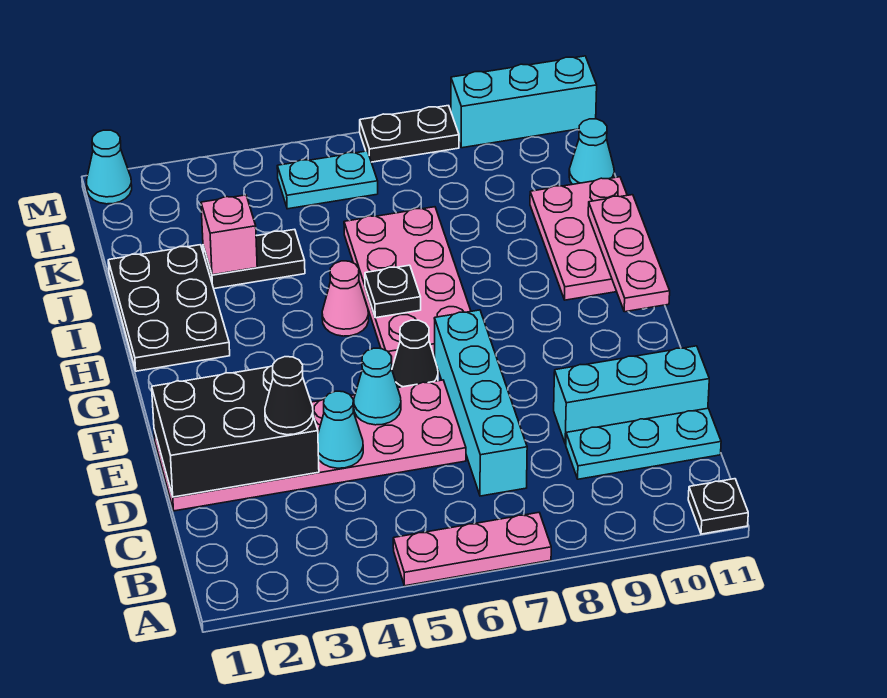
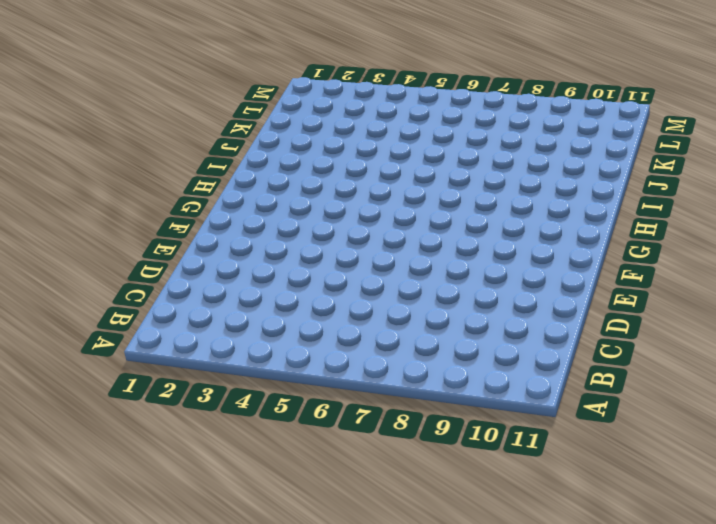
none -> pink plate A5:A7 level 1
none -> black plate A11 level 1
none -> cyan brick C7:F7 level 1

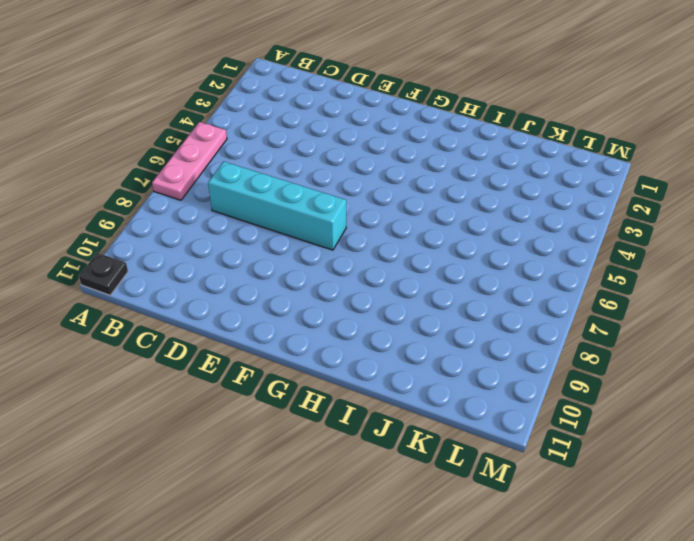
none -> cyan plate C9:C11 level 1
none -> pink plate D1:E6 level 1
none -> cyan brick D9:D11 level 1

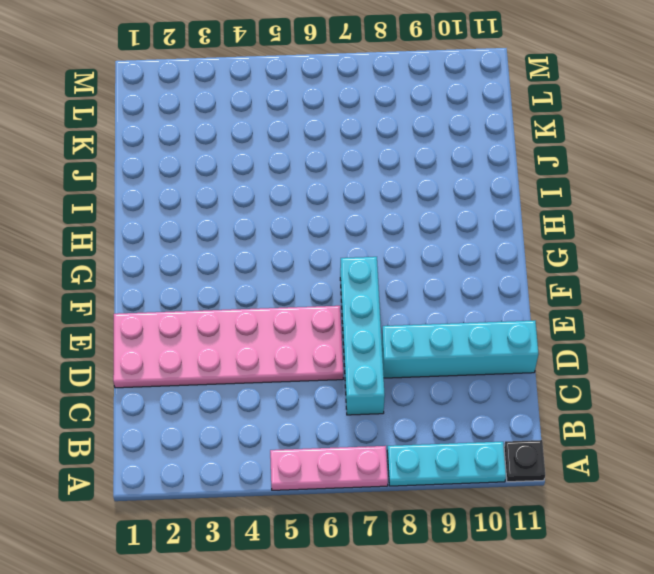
cyan plate A8:A10 level 1 -> cyan plate C9:C11 level 1
cyan brick D8:D11 level 1 -> cyan brick D9:D11 level 1
none -> black cone F6 level 1
none -> pink plate G6:J7 level 1
none -> black plate H1:J2 level 1

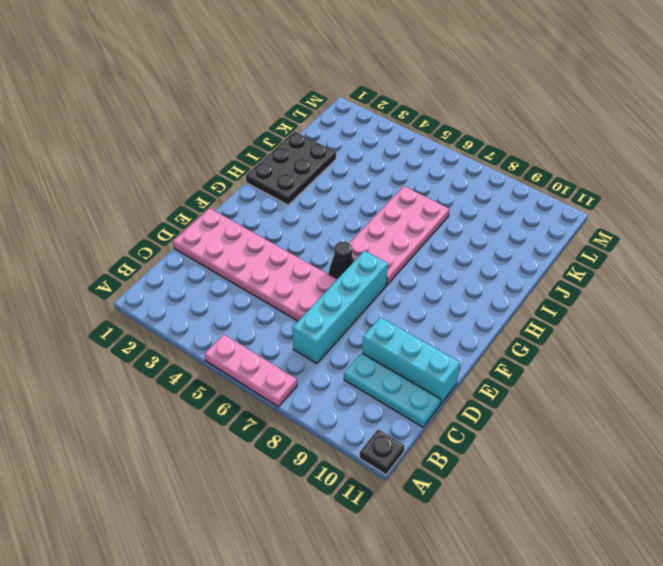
none -> pink cone H5 level 1
none -> pink plate H10:J11 level 1
none -> black plate J3:J4 level 1

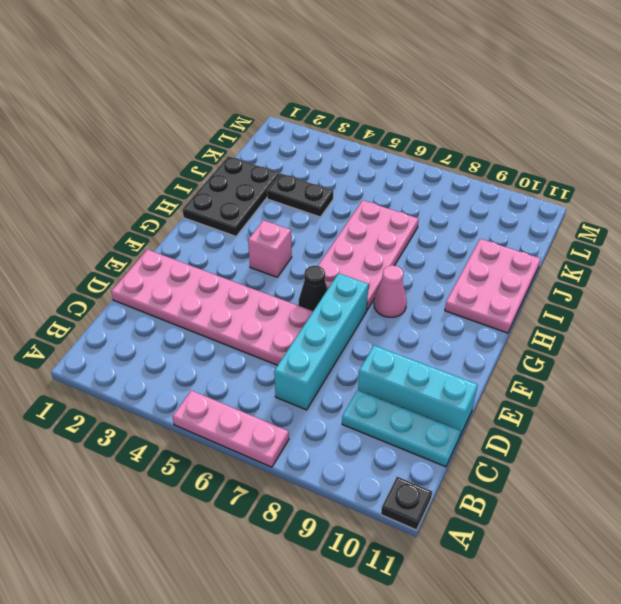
pink brick G4 level 1 -> pink brick J3 level 2
pink cone G8 level 1 -> pink cone H5 level 1
none -> cyan cone K11 level 1
none -> cyan plate L5:L6 level 1
none -> cyan cone M1 level 1

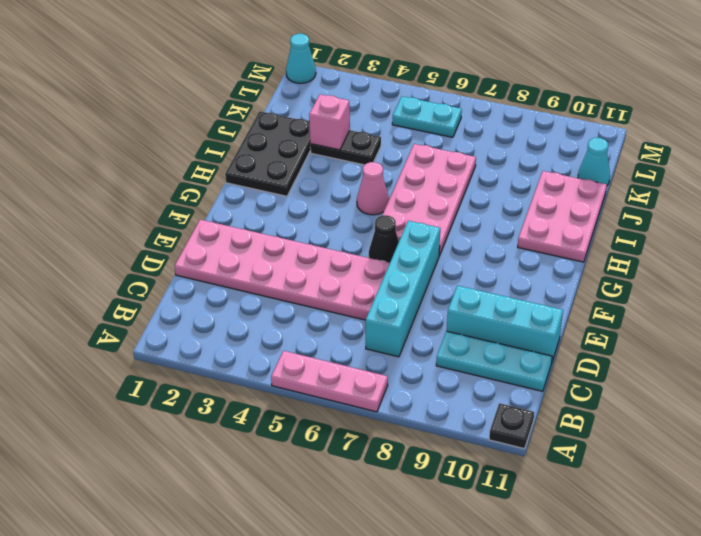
none -> black plate M7:M8 level 1
none -> cyan brick M9:M11 level 1
none -> black brick D1:E3 level 2

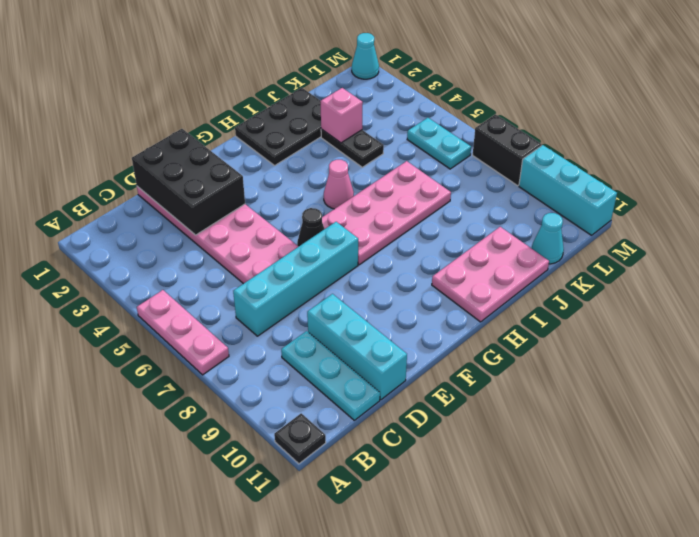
black brick M7:M8 level 1 -> black plate M7:M8 level 1
none -> cyan cone D4 level 2
none -> cyan cone E5 level 2
none -> pink plate G11:I11 level 2

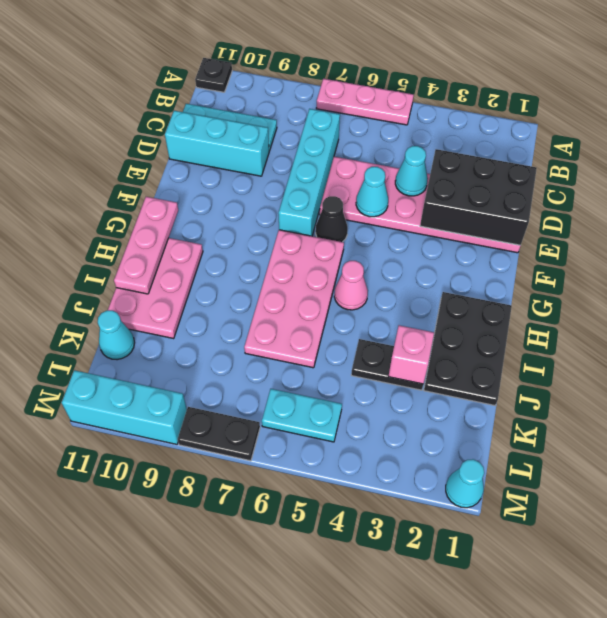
none -> black plate H6 level 2
none -> black cone D3 level 3

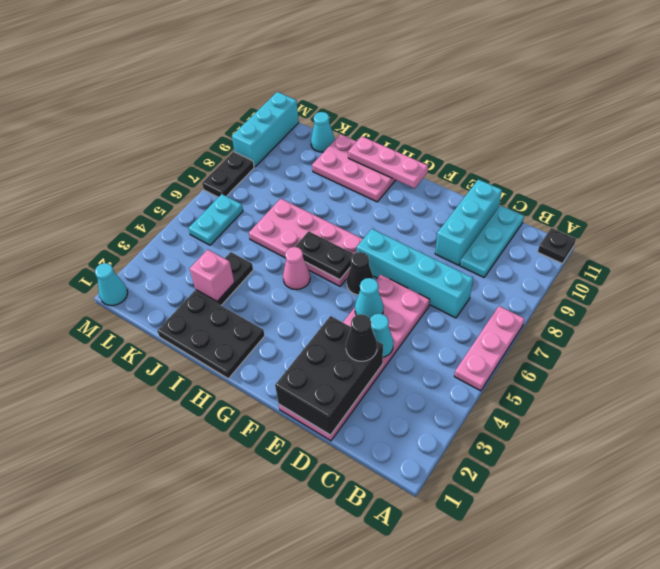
black plate G6:H6 level 2 -> black plate H6 level 2

